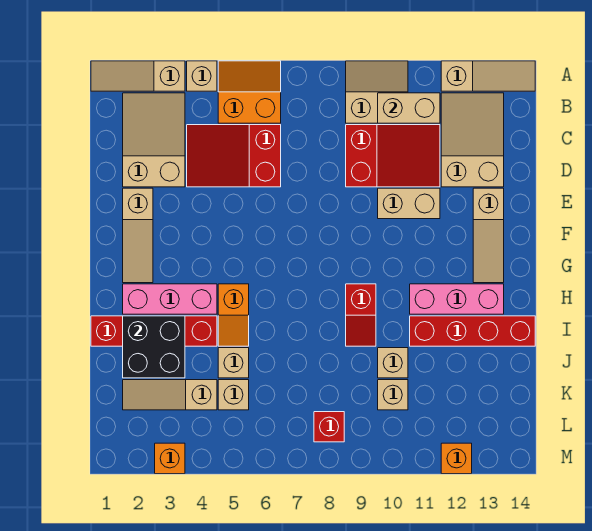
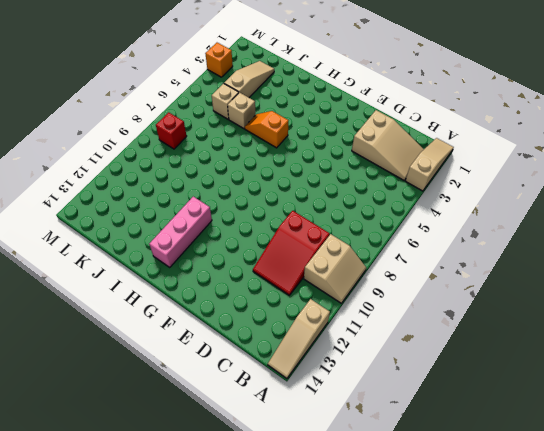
none -> tan brick A4 level 1
none -> orange slope A5:B6 level 1 top B
none -> tan slope B12:D13 level 1 top D

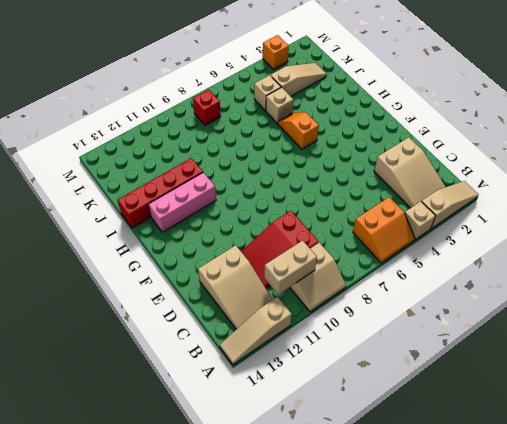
none -> red slope C4:D6 level 1 top 6
none -> tan slope E2:G2 level 1 top E
none -> tan brick E10:E11 level 1

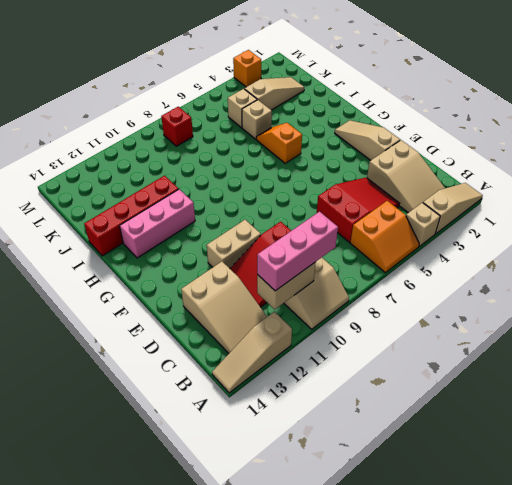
pink brick B9:B11 level 3 -> pink brick H2:H4 level 1
none -> tan slope E13:G13 level 1 top E
none -> red slope H9:I9 level 1 top H
none -> red brick I1:I4 level 1

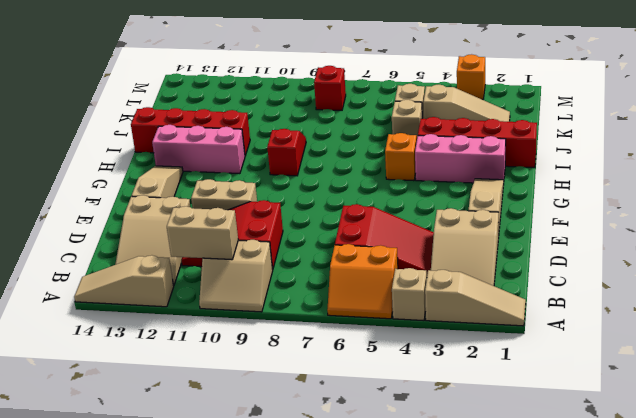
none -> tan brick J10 level 1
none -> tan brick K10 level 1
none -> orange brick M12 level 1

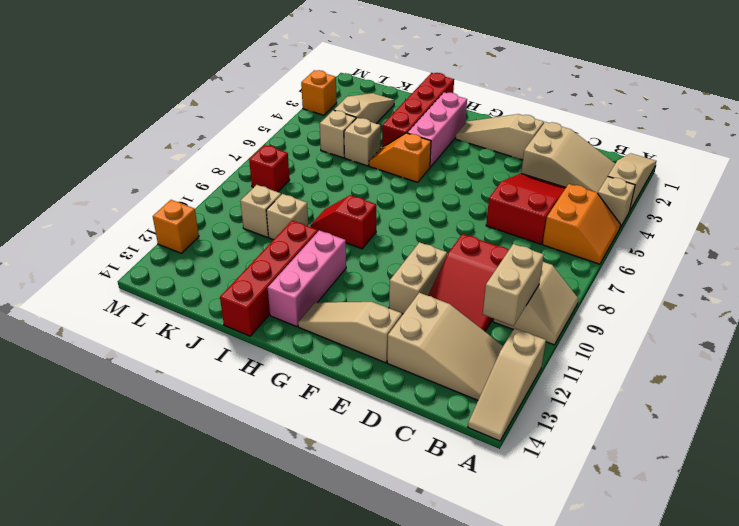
none -> black brick I2:J3 level 2

